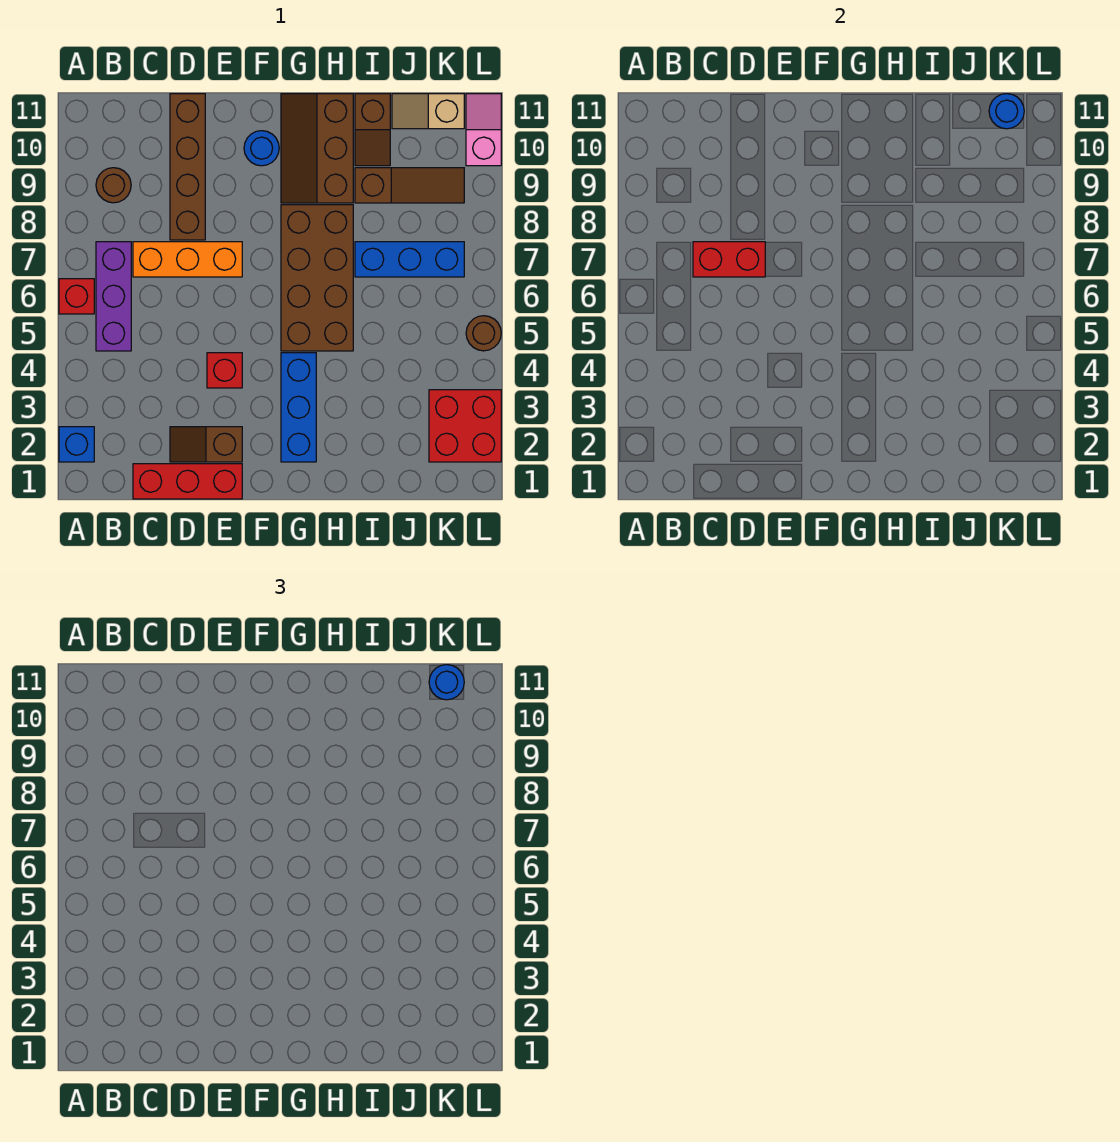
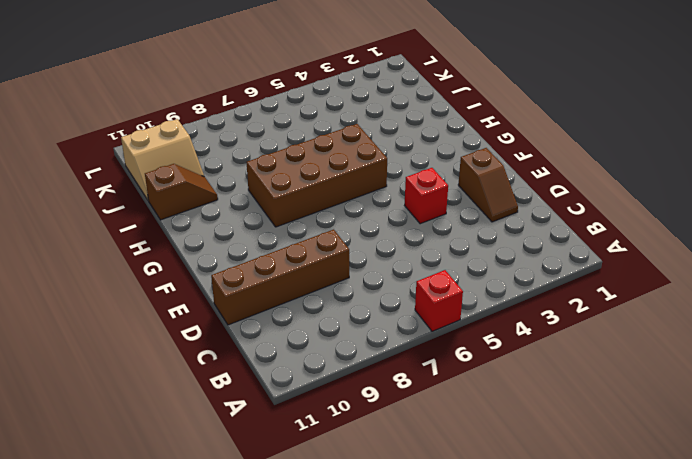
tan slope J10:K11 level 1 top K -> tan slope J11:K11 level 1 top K
none -> blue brick A2 level 1
none -> purple brick B5:B7 level 1
none -> brown round brick B9 level 1

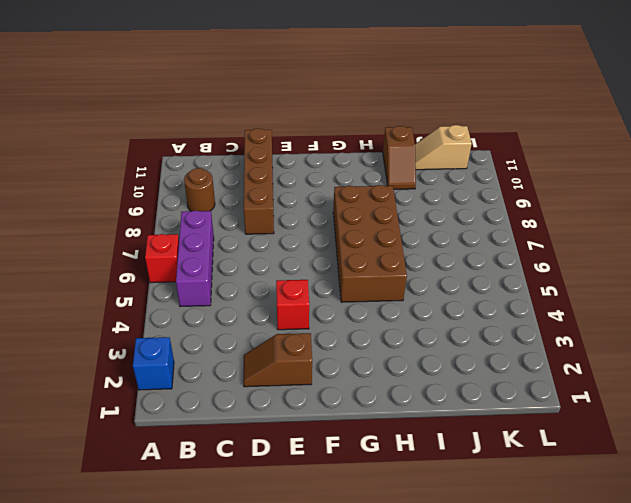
none -> red brick C1:E1 level 1
none -> orange brick C7:E7 level 1
none -> blue round brick F10 level 1

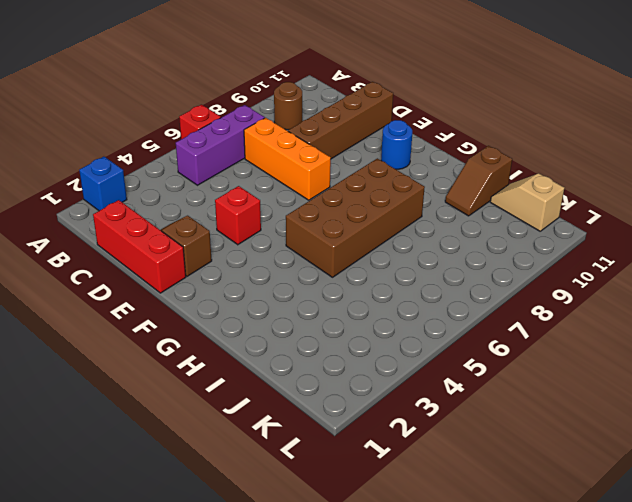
none -> blue brick G2:G4 level 1
none -> brown slope G9:H11 level 1 top H
none -> blue brick I7:K7 level 1

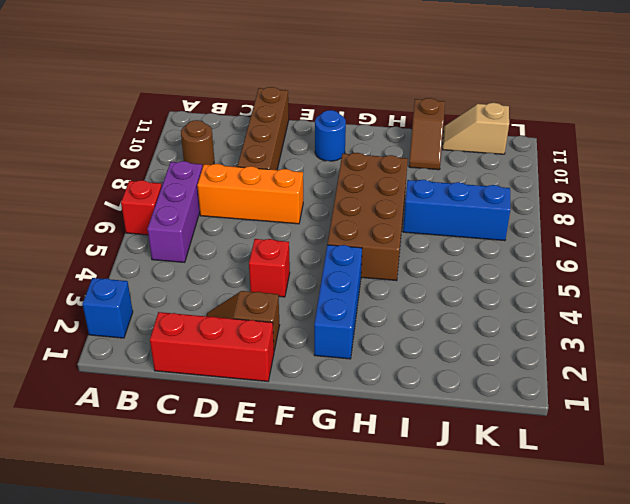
none -> brown slope G9:H11 level 1 top H
none -> brown slope I9:K9 level 1 top I
none -> red brick K2:L3 level 1

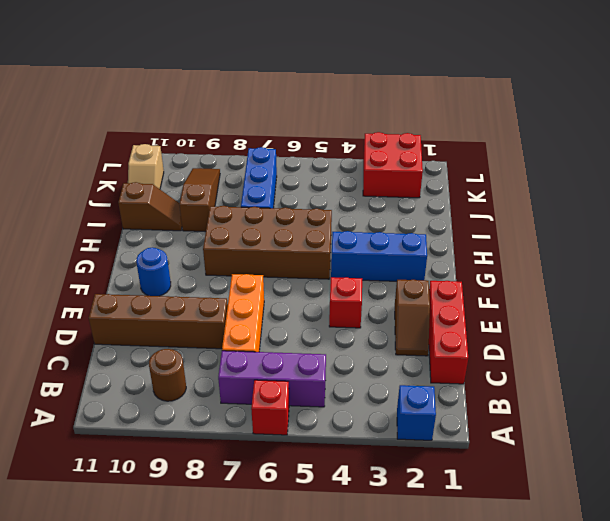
none -> brown slope G9:H11 level 1 top H
none -> brown round brick L5 level 1
none -> pink slope L10:L11 level 1 top 10

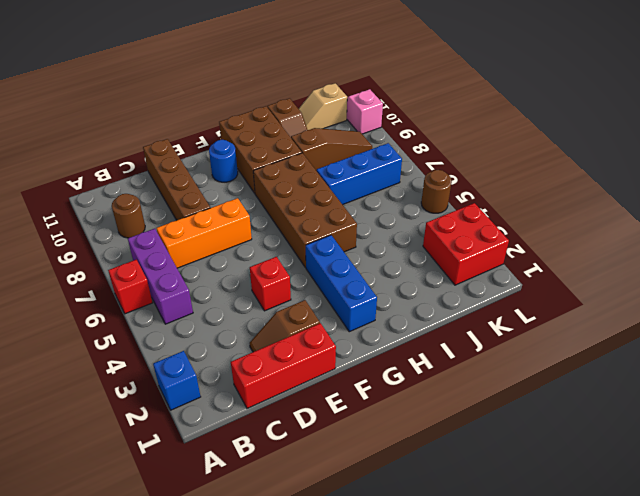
brown brick G9:H11 level 1 -> brown slope G9:H11 level 1 top H
none -> red brick C7:D7 level 2
none -> blue round brick K11 level 2
none -> blue round brick K11 level 3

